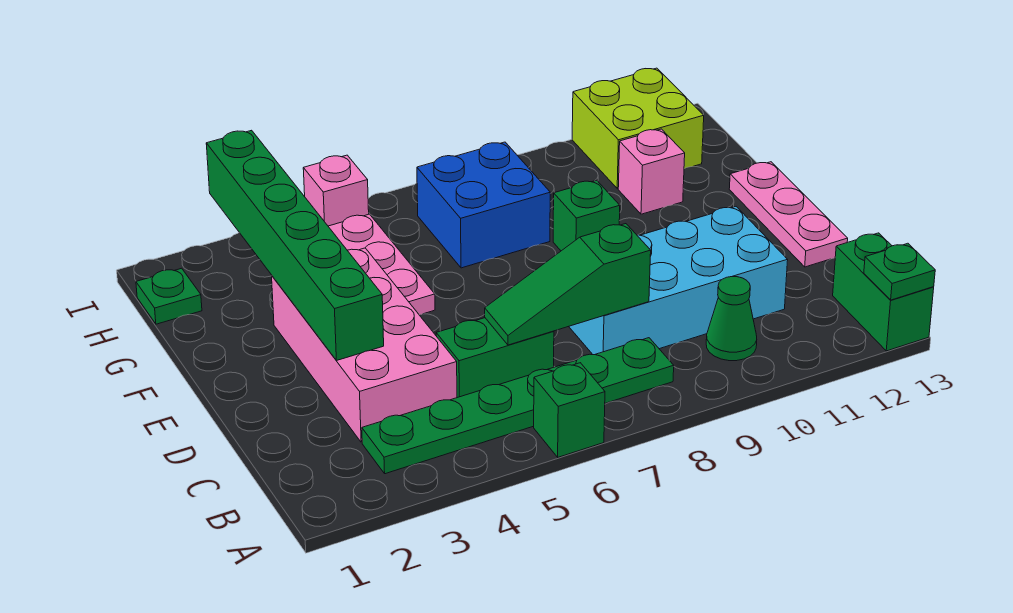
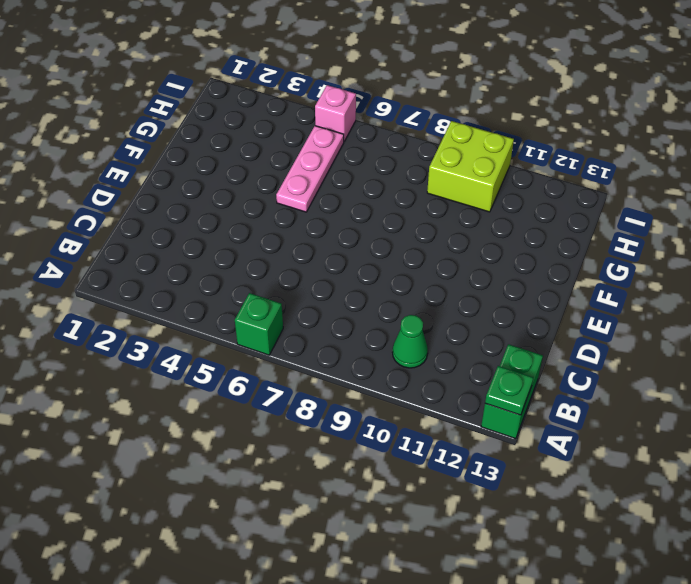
lime brick H9:I10 level 1 -> lime brick H11:I12 level 1
none -> green plate B3:B8 level 1
none -> pink brick C3:F4 level 1
none -> green brick C5:C6 level 1

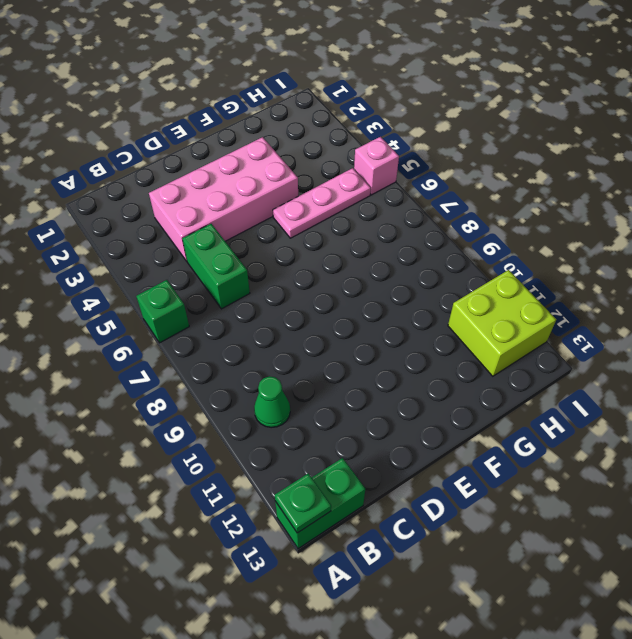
none -> green plate B3:B8 level 1
none -> cyan brick C8:D11 level 1
none -> pink plate D13:F13 level 1

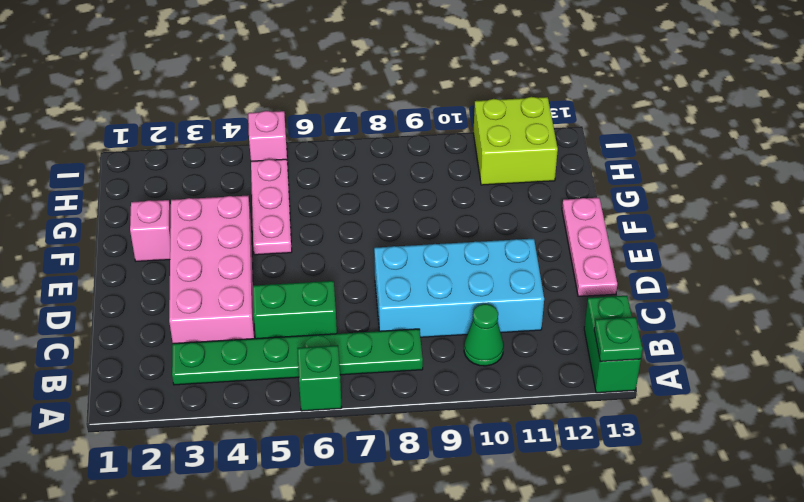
pink brick F2 level 1 -> pink brick G11 level 1
none -> green brick F9 level 1
none -> blue brick G7:H8 level 1
none -> green plate H1 level 1

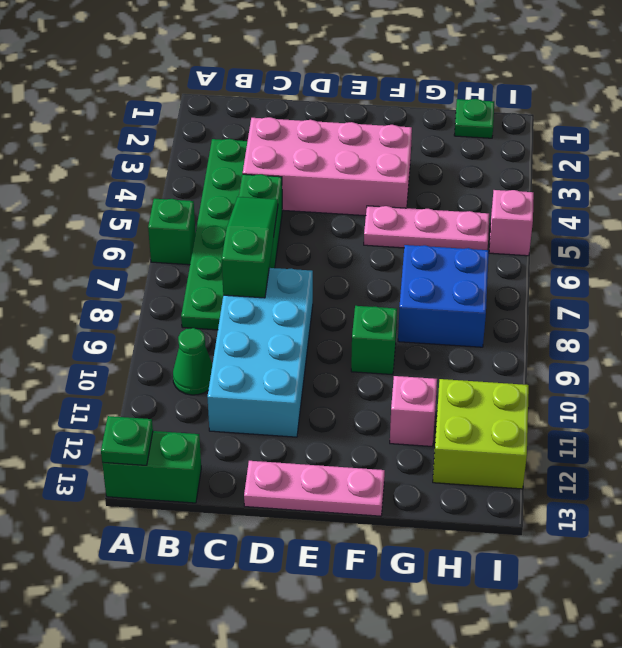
none -> green brick D3:I3 level 2

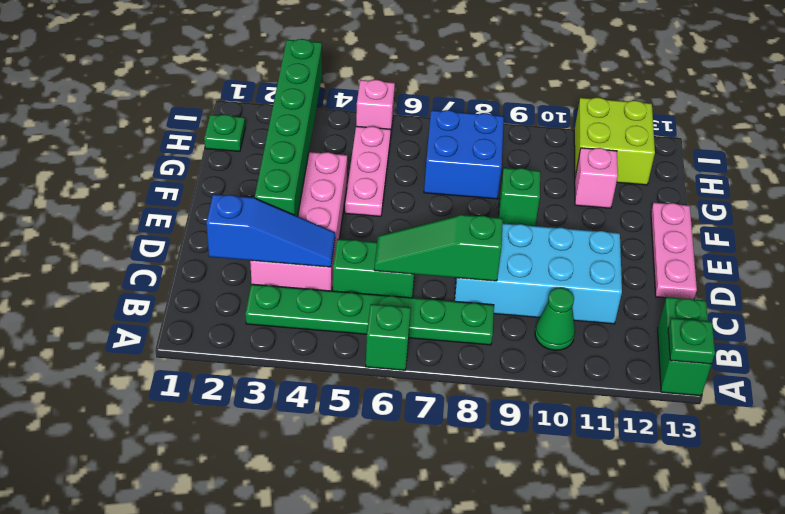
blue slope C2:C4 level 2 top 2 -> none

